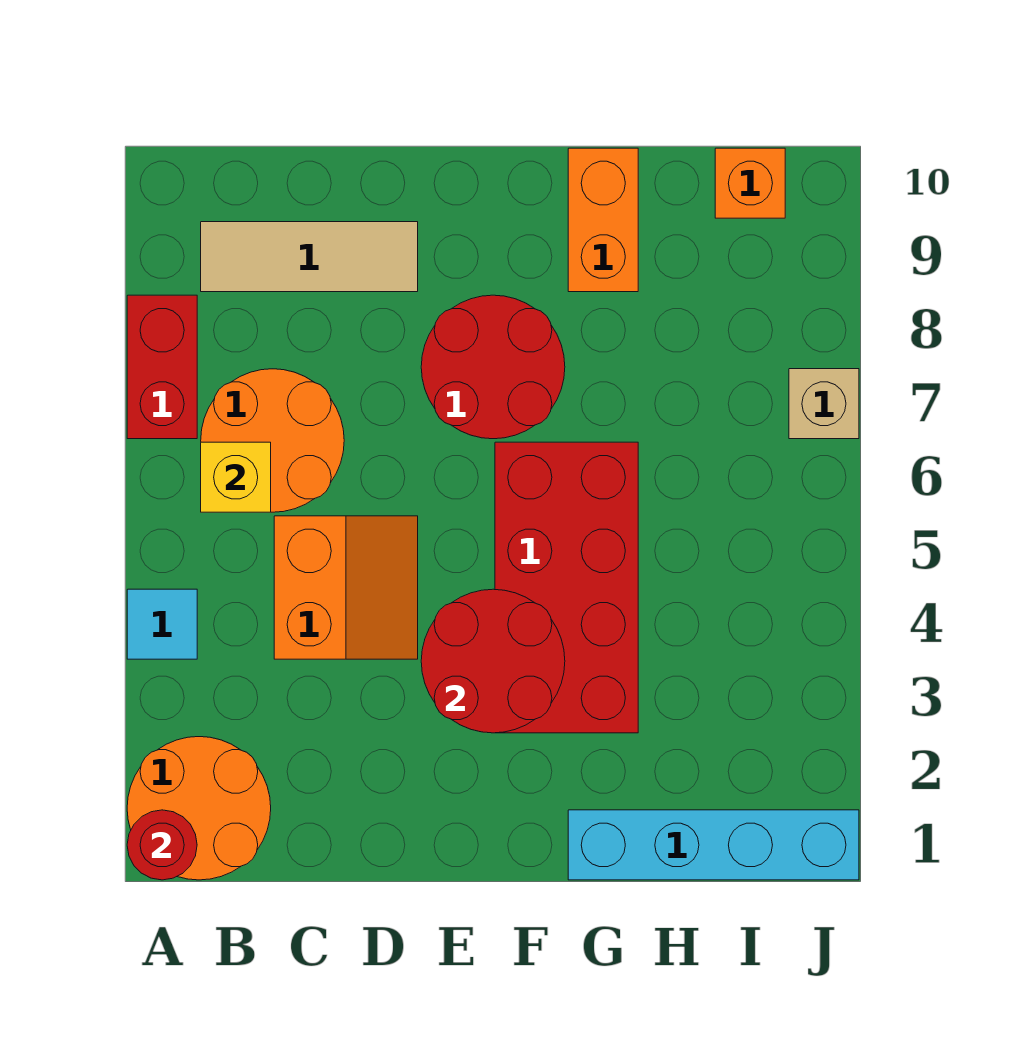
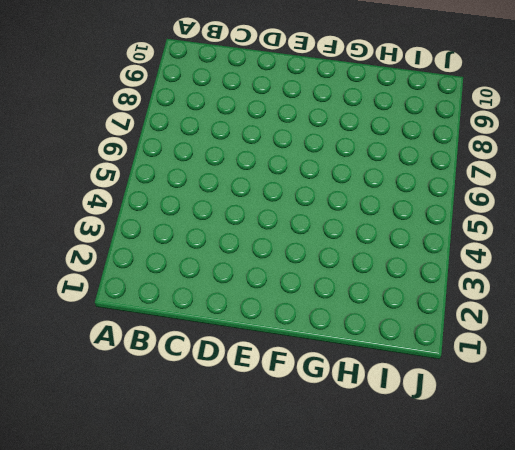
none -> orange round brick A1:B2 level 1
none -> cyan tile A4 level 1
none -> red brick A7:A8 level 1

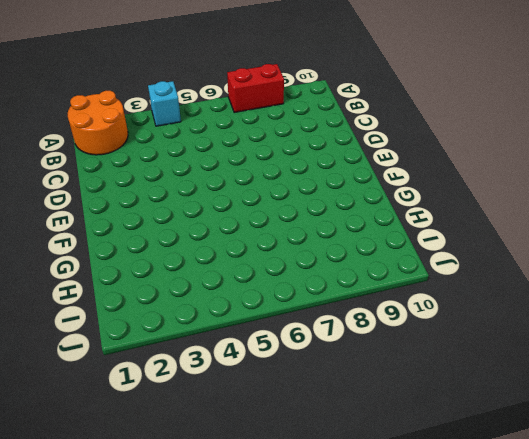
cyan brick A4 level 1 -> cyan tile A4 level 1
none -> orange round brick B6:C7 level 1
none -> tan tile B9:D9 level 1
none -> orange slope C4:D5 level 1 top C

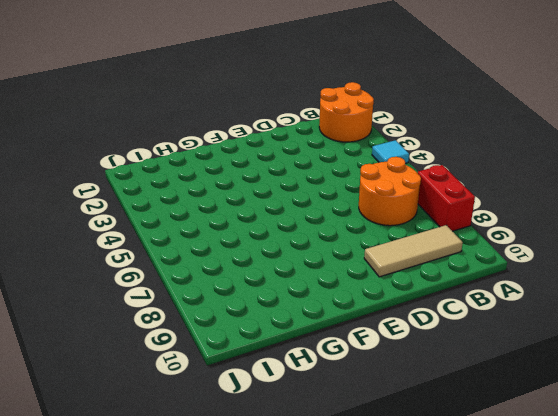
none -> orange slope C4:D5 level 1 top C
none -> red round brick E7:F8 level 1
none -> red brick F3:G6 level 1

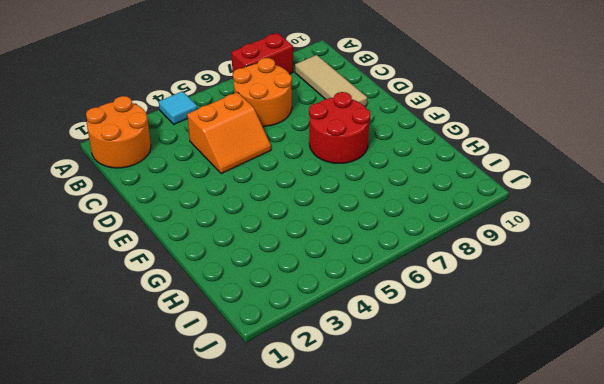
none -> red brick F3:G6 level 1
none -> cyan brick G1:J1 level 1
none -> orange brick G9:G10 level 1

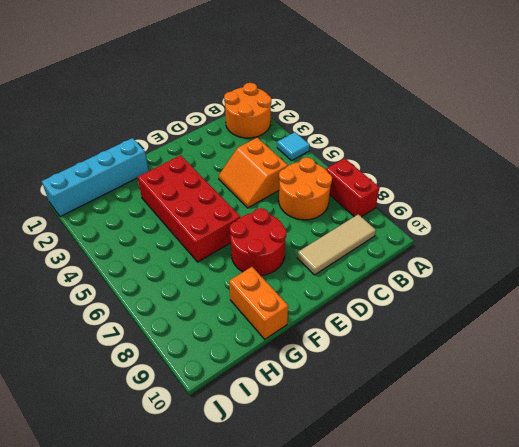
none -> orange brick I10 level 1
none -> tan brick J7 level 1
none -> red round brick A1 level 2

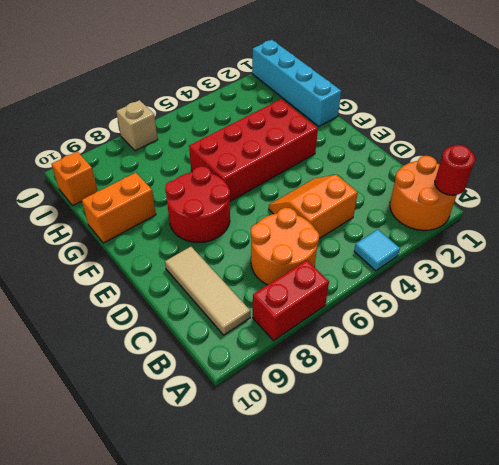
none -> yellow brick B6 level 2
none -> red round brick E3:F4 level 2

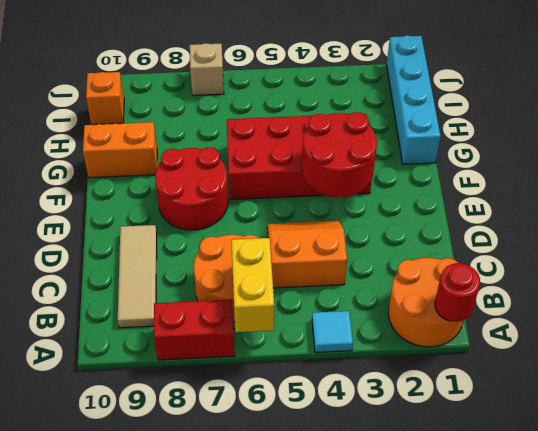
yellow brick A6:B6 level 2 -> yellow brick B6 level 2

